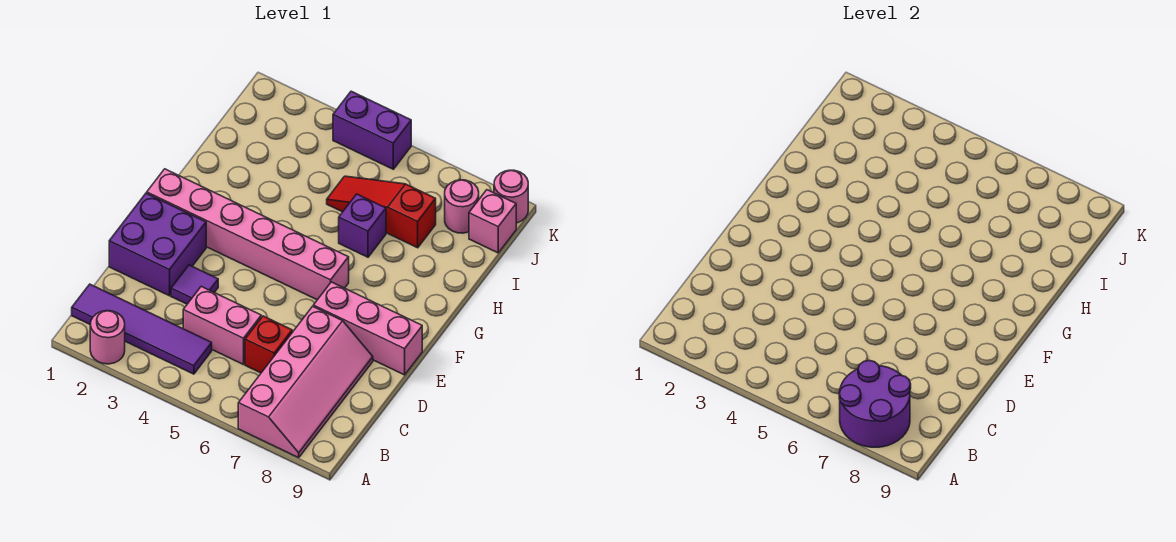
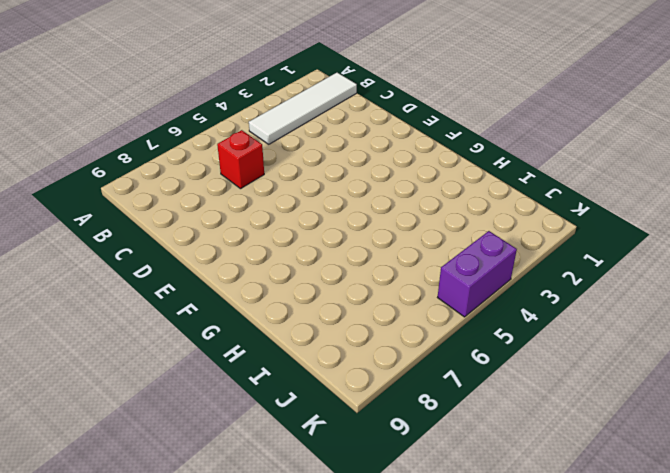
white tile B1:B4 level 1 -> purple tile B1:B4 level 1
none -> pink round brick A2 level 1
none -> pink slope A7:D8 level 1 top 7
none -> pink brick C4:C5 level 1

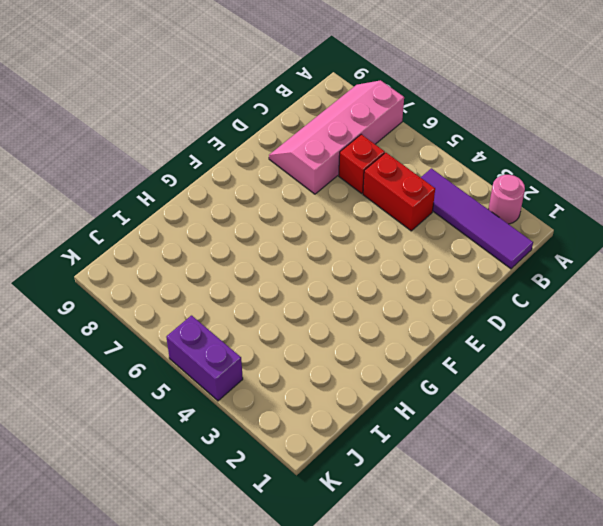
red brick C4:C5 level 1 -> pink brick C4:C5 level 1
none -> purple brick D1:E2 level 1
none -> purple tile D3 level 1
none -> pink brick E7:E9 level 1

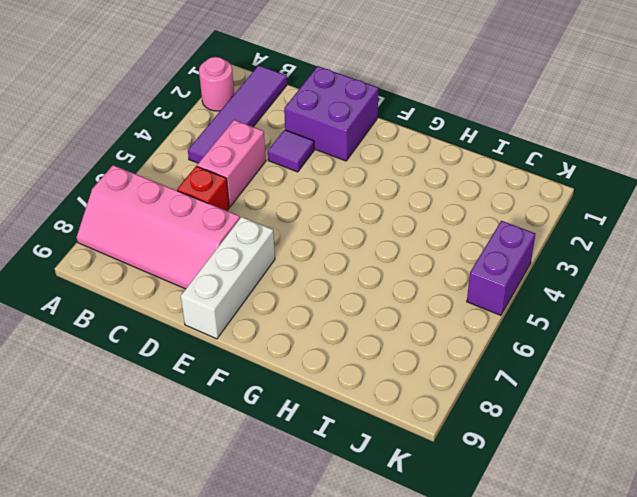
white brick E7:E9 level 1 -> pink brick E7:E9 level 1
none -> pink brick F1:F6 level 1
none -> purple brick H6 level 1
none -> red slope I5:I7 level 1 top 7

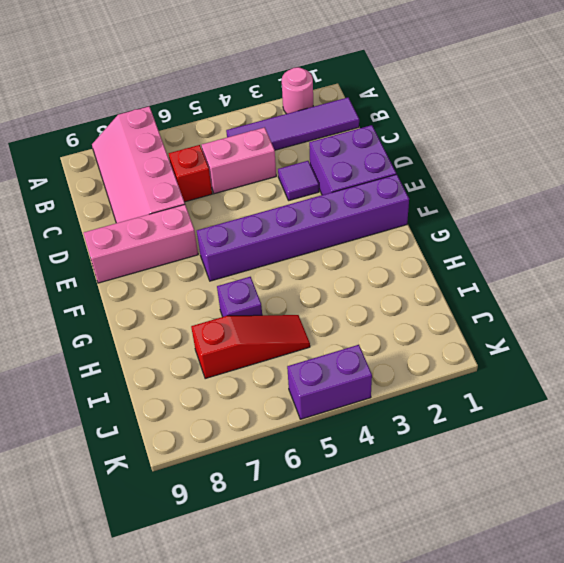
purple brick F1:F6 level 1 -> pink brick F1:F6 level 1
none -> pink round brick J8 level 1
none -> pink brick J9 level 1
none -> pink round brick K9 level 1

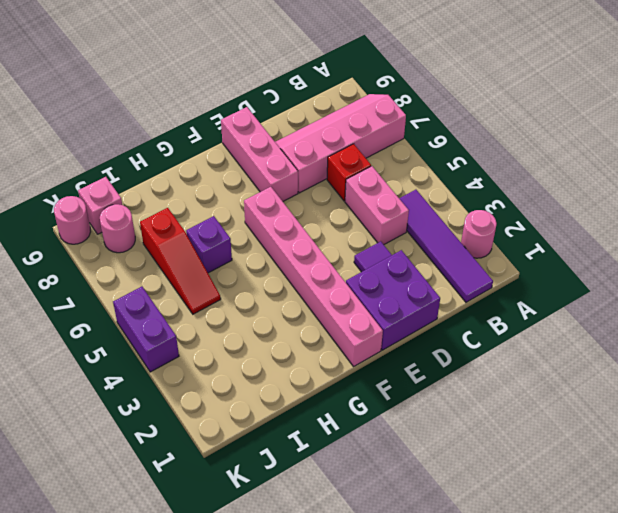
none -> purple round brick A7:B8 level 2

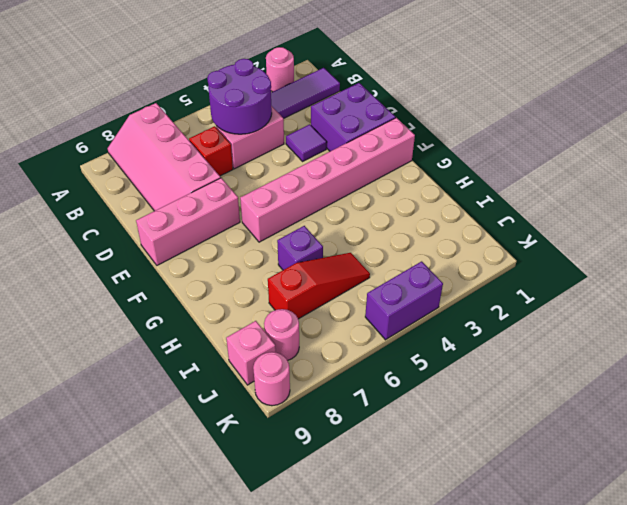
purple round brick B4:C5 level 2 -> purple round brick A7:B8 level 2

